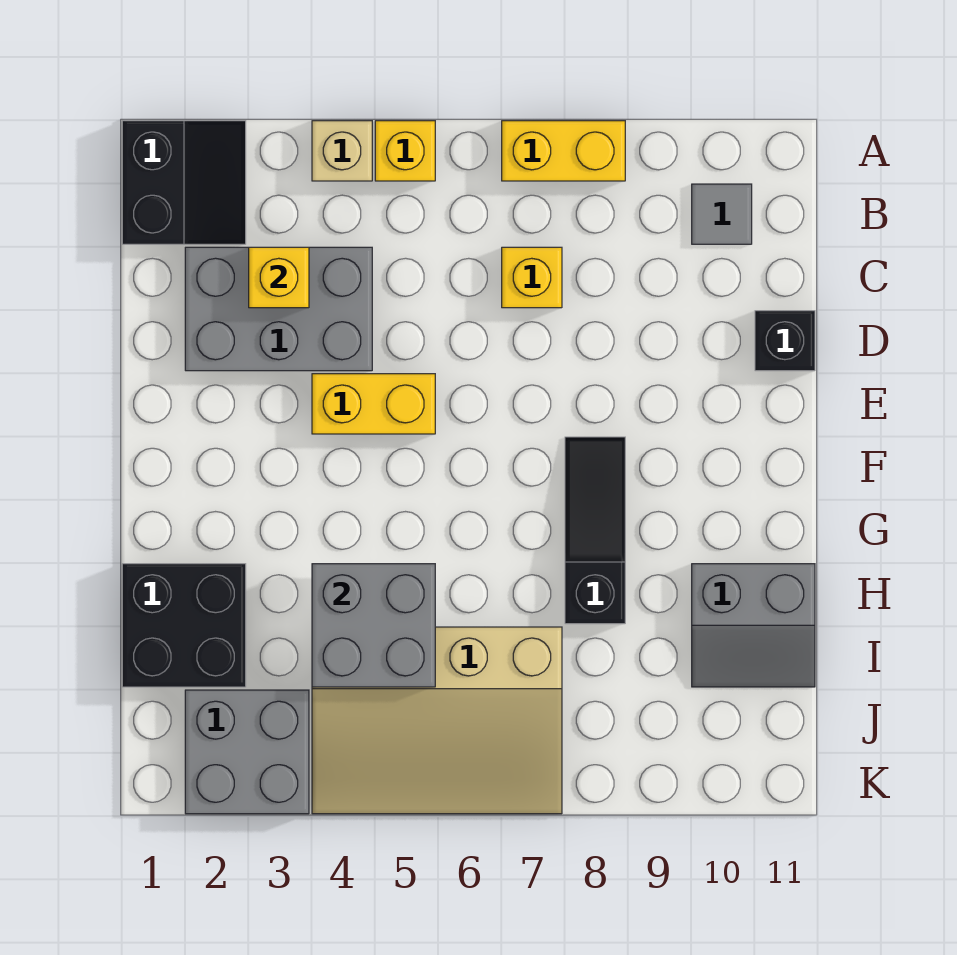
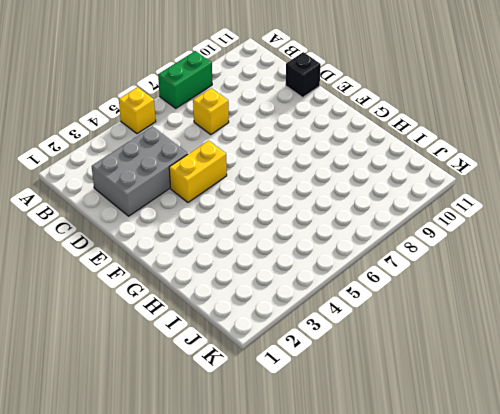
green brick A7:A8 level 1 -> yellow brick A7:A8 level 1
none -> black slope A1:B2 level 1 top 1
none -> tan brick A4 level 1
none -> grey tile B10 level 1

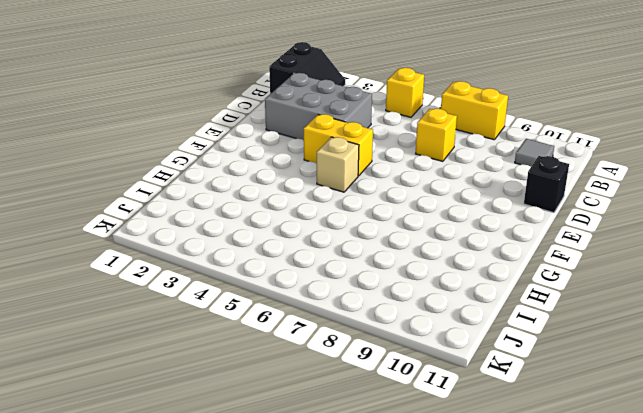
tan brick F5 level 1 -> tan brick A4 level 1
none -> black slope F8:H8 level 1 top H
none -> black brick H1:I2 level 1
none -> grey slope H10:I11 level 1 top H

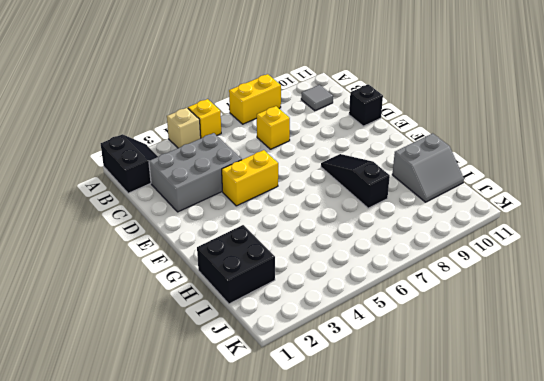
none -> tan slope I4:K7 level 1 top I
none -> grey brick J2:K3 level 1
none -> yellow brick C3 level 2

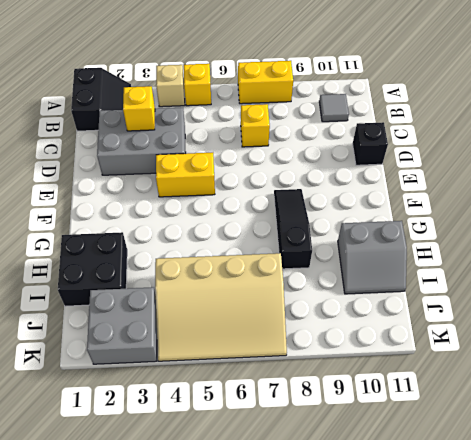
none -> grey brick H4:I5 level 2

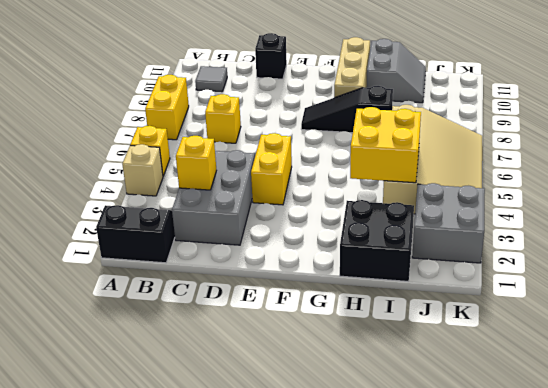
tan brick G9:G11 level 1 -> none
yellow brick H4:I5 level 2 -> grey brick H4:I5 level 2

